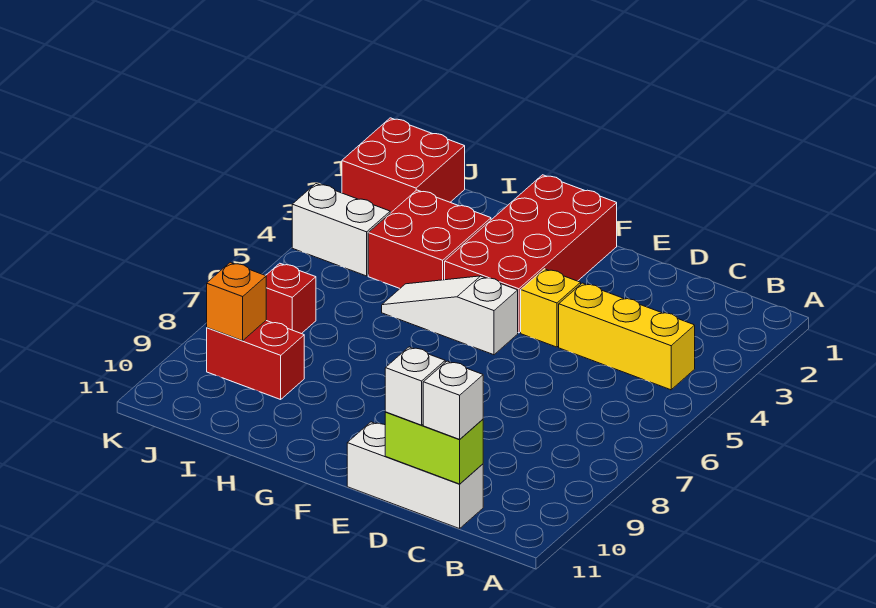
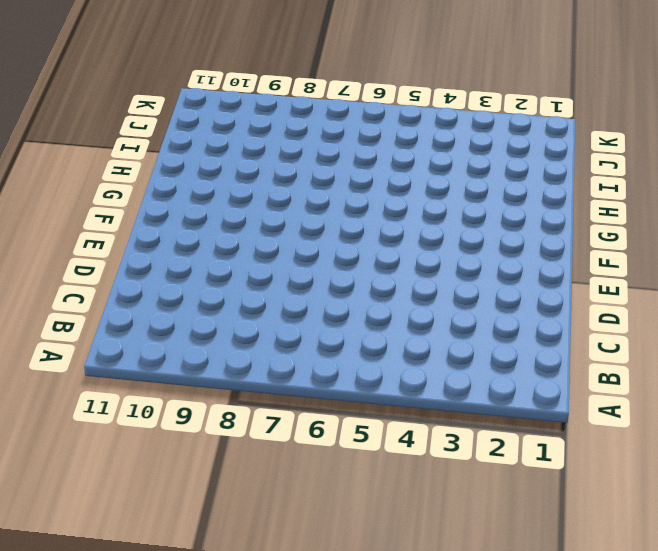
none -> yellow brick B4:D4 level 1
none -> white brick C11:E11 level 1
none -> yellow brick E4 level 1

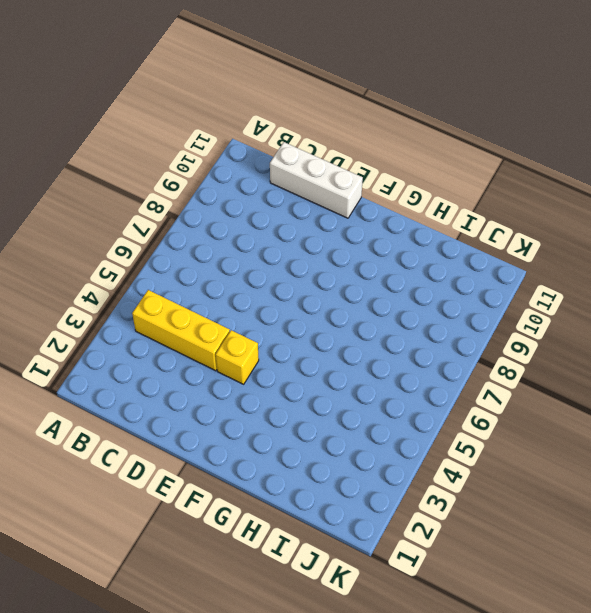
none -> red brick F1:G4 level 1
none -> white slope F5:H5 level 1 top F
none -> red brick H3:I4 level 1

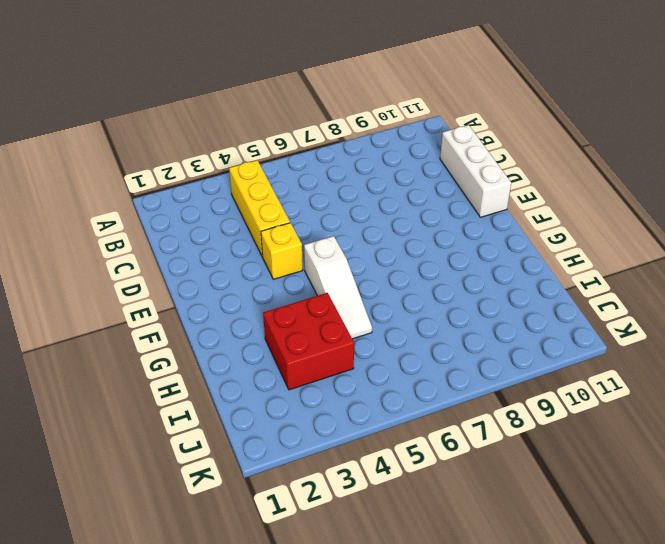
none -> red brick F1:G4 level 1
none -> red brick I9:J9 level 1
none -> red brick J1:K2 level 1

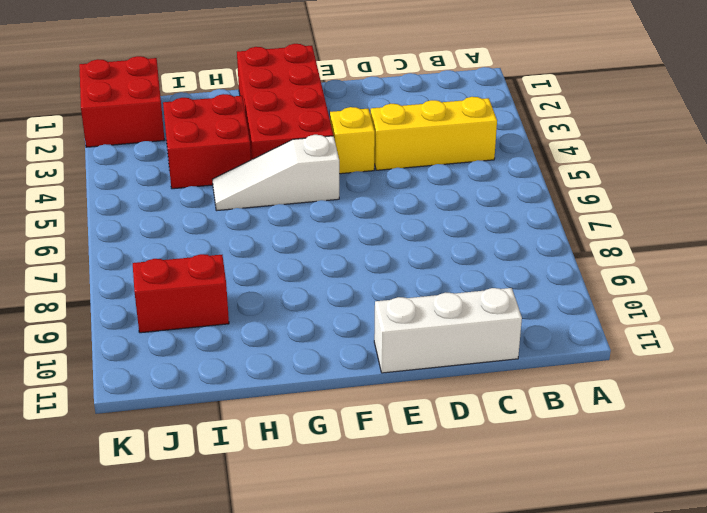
none -> white brick J4:K4 level 1
none -> red brick J7 level 1
none -> lime brick C11:D11 level 2

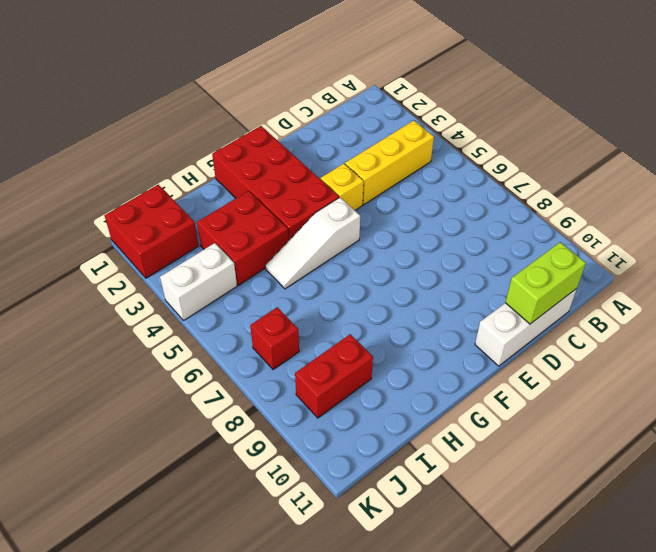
none -> orange brick J9 level 2
none -> white brick C11 level 3
none -> white brick D11 level 3

